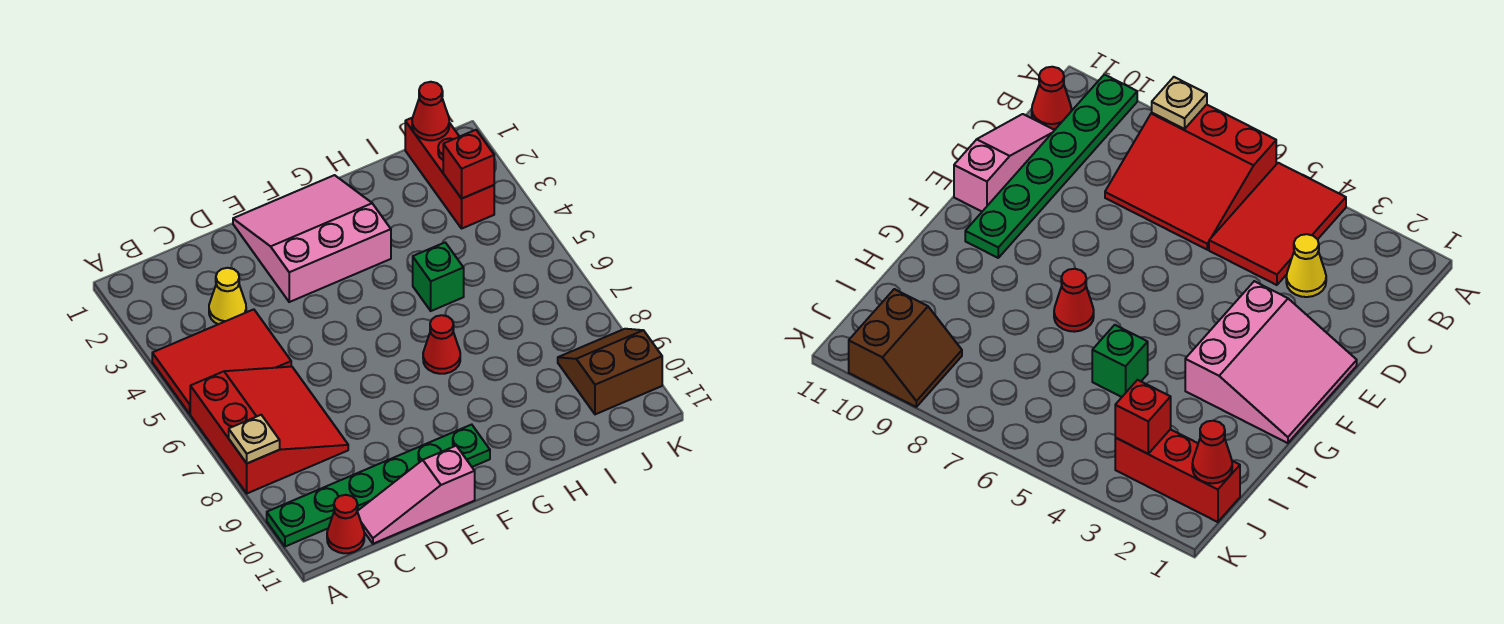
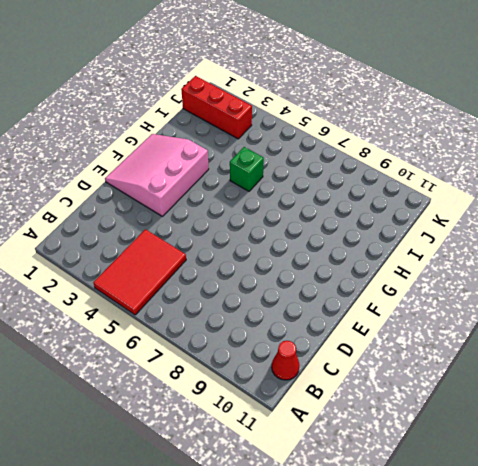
none -> red slope A6:C8 level 1 top A
none -> green plate A10:F10 level 1
none -> yellow cone C3 level 1

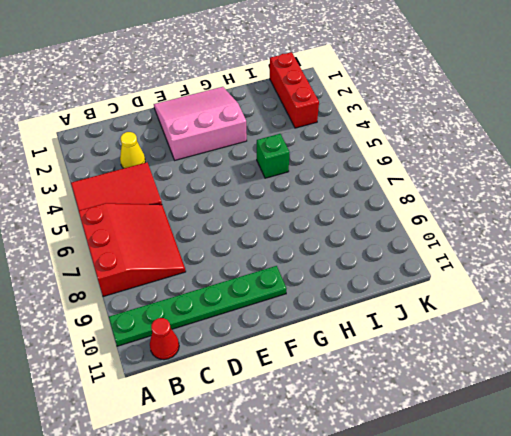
none -> pink slope C11:E11 level 1 top E
none -> red cone G7 level 1
none -> brown slope J9:K10 level 1 top 10

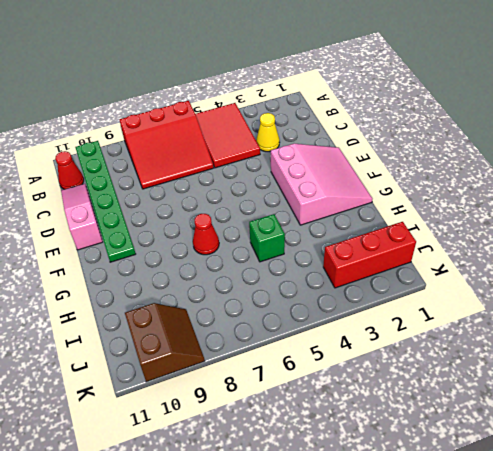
none -> tan plate A8 level 2
none -> red cone J1 level 2
none -> red brick J3 level 2

